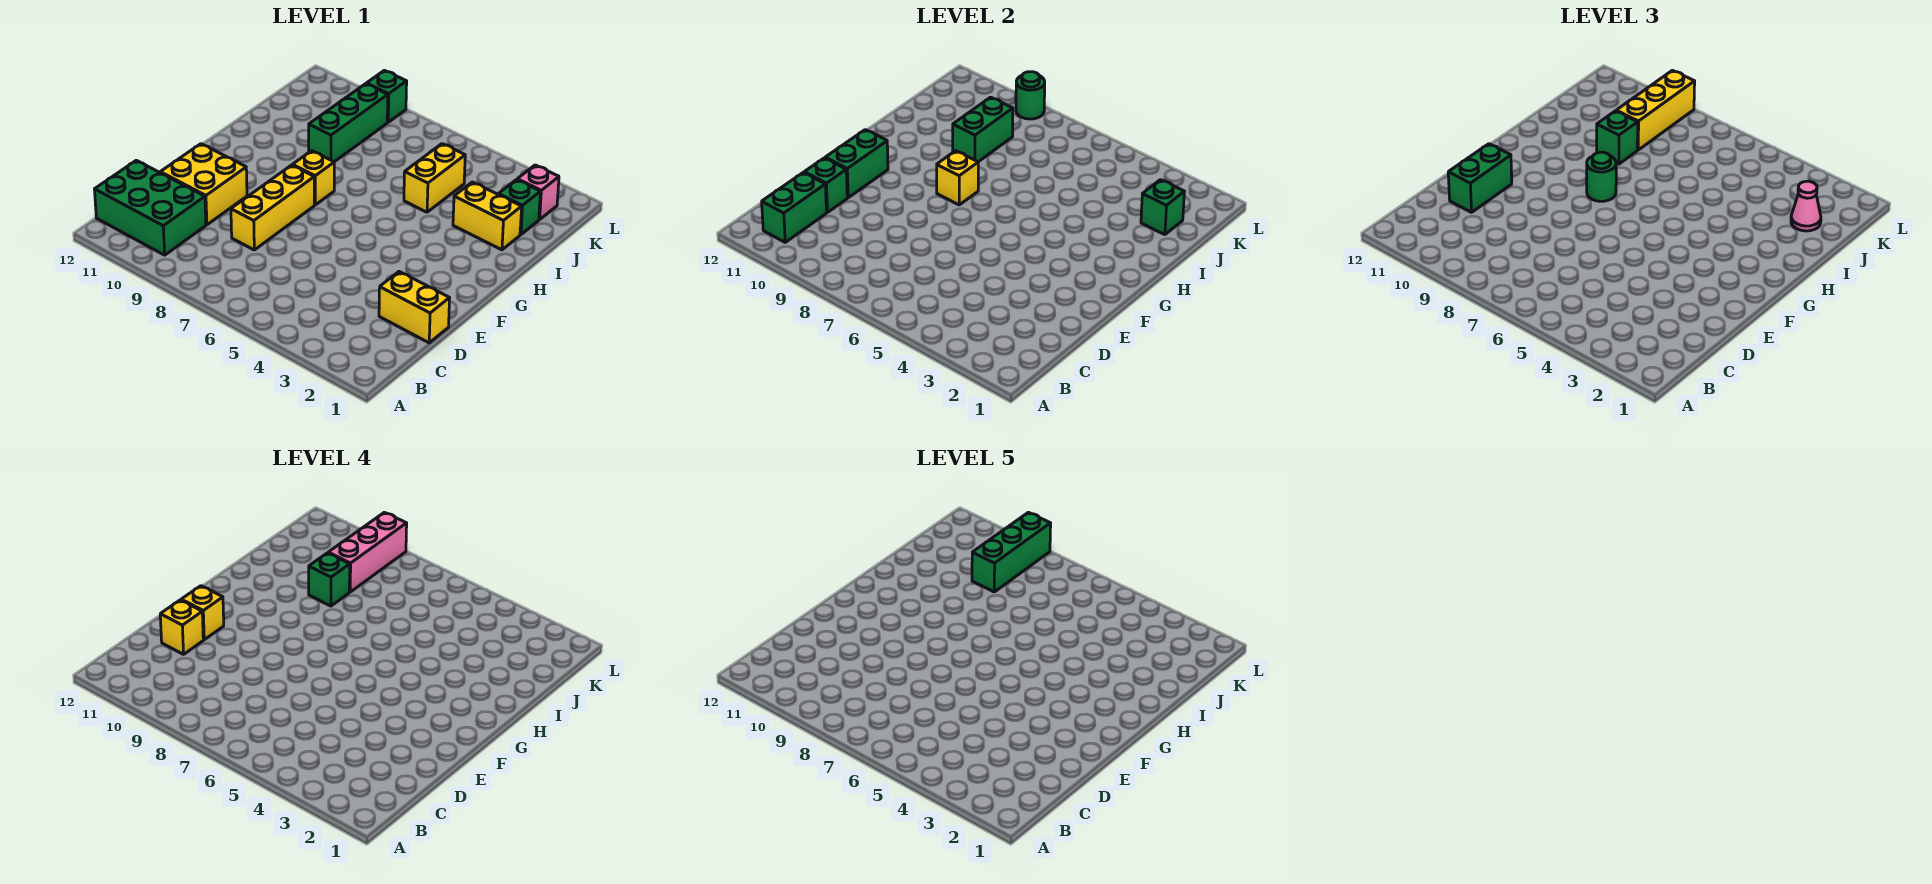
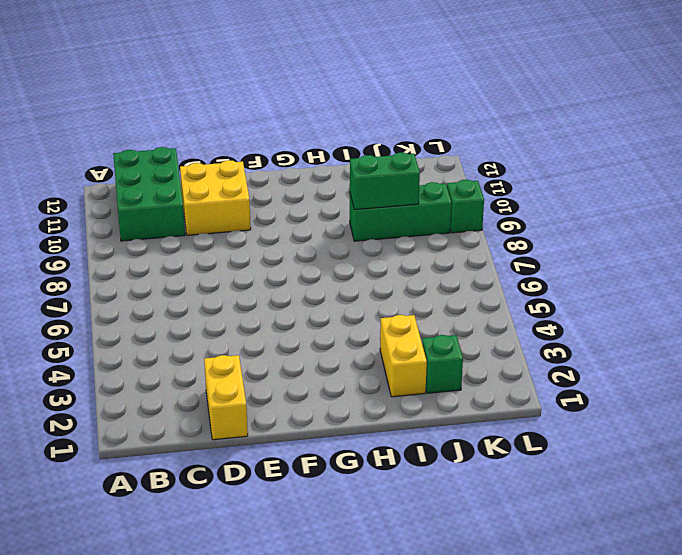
none -> yellow brick D8:F8 level 1
none -> yellow brick G8 level 1
none -> yellow brick I5:J5 level 1

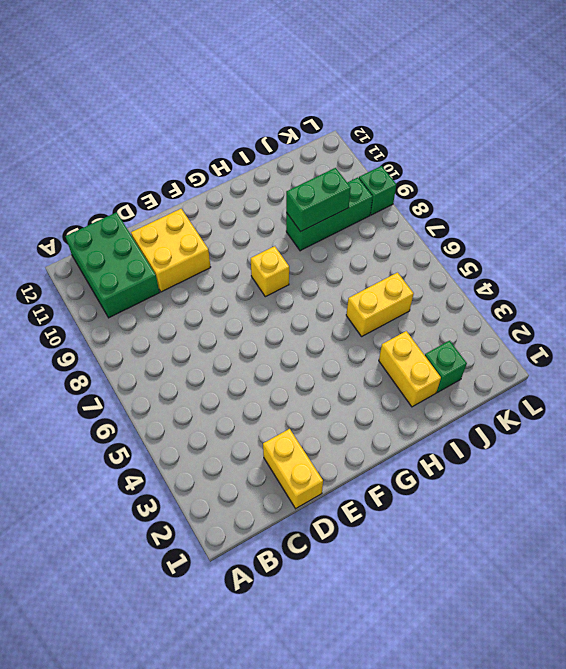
none -> yellow brick D8:F8 level 1
none -> pink brick K2 level 1
none -> green brick B11:C11 level 2

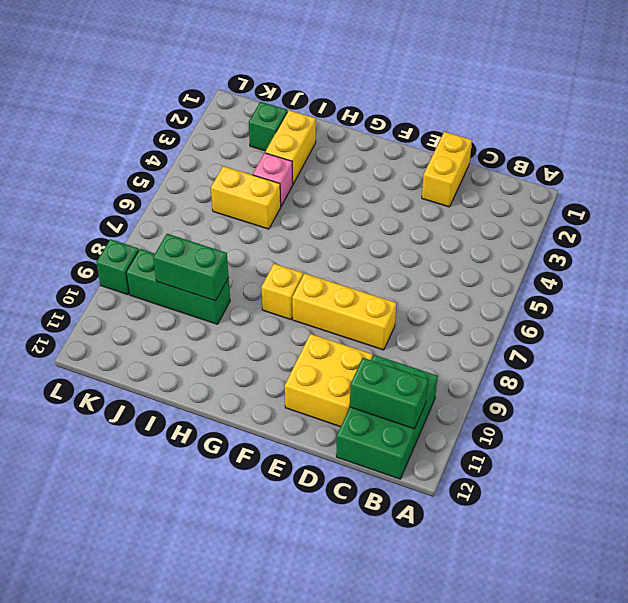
pink brick I4 level 1 -> pink brick K2 level 1
none -> green brick D11 level 2
none -> green brick E11:F11 level 2
none -> yellow brick G8 level 2

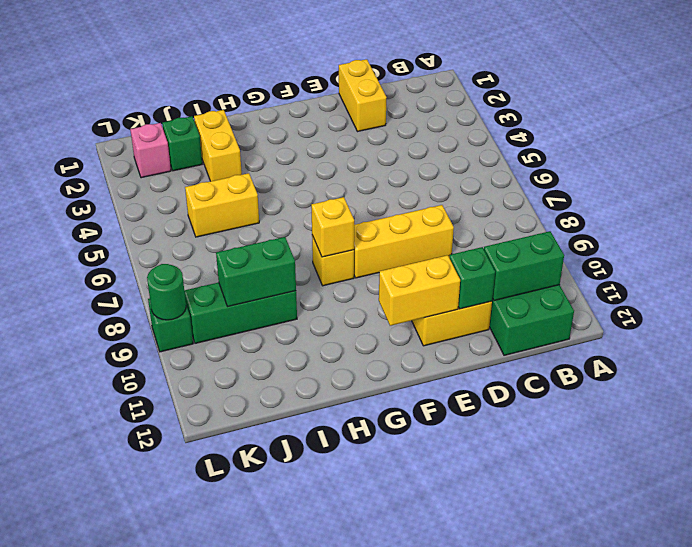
yellow brick E11:F11 level 2 -> green brick E11:F11 level 2
none -> green brick J2 level 2
none -> green brick D11:E11 level 3
none -> green round brick G8 level 3

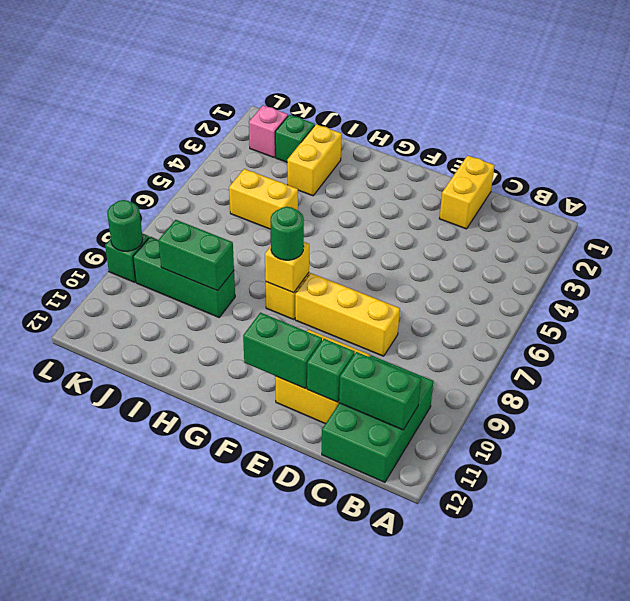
none -> green brick J2 level 2
none -> green brick D11:E11 level 3
none -> green brick I9 level 3

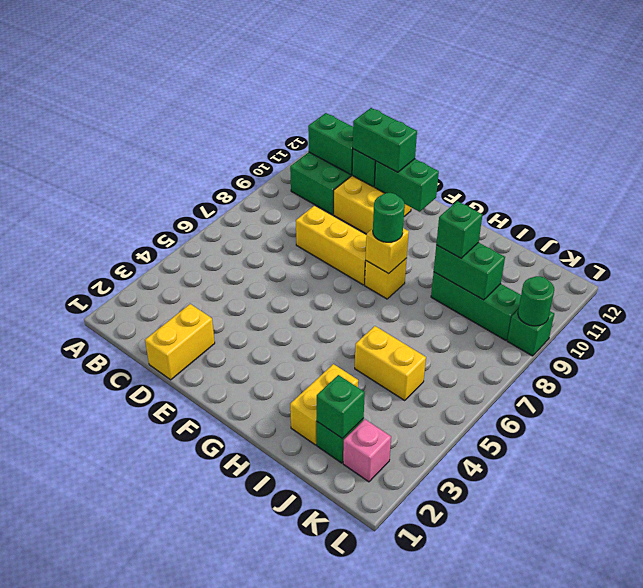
none -> pink cone J2 level 3
none -> yellow brick J9:L9 level 3
none -> yellow brick D11 level 4

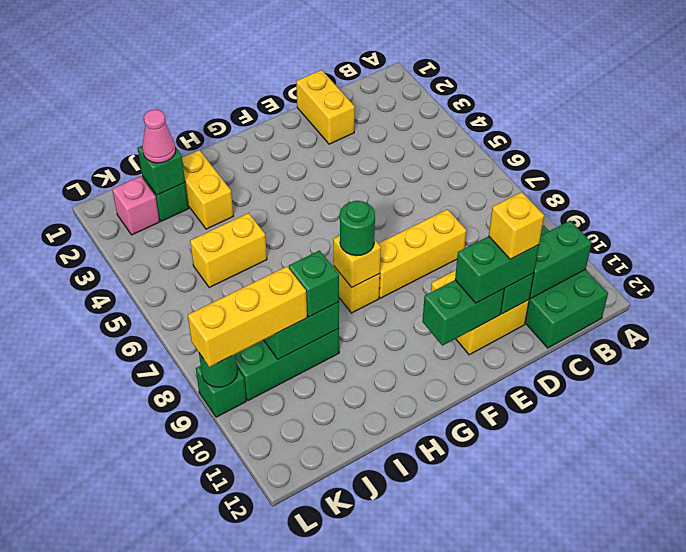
none -> yellow brick E11 level 4
none -> green brick I9 level 4
none -> pink brick J9:L9 level 4

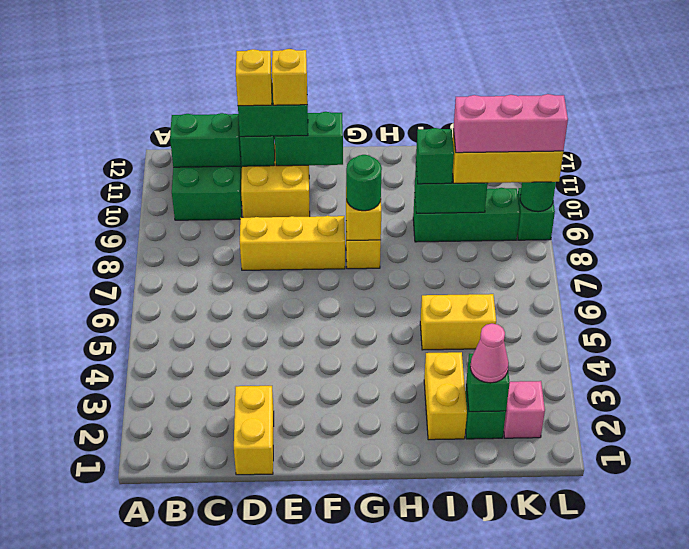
none -> green brick I9 level 4
none -> green brick J9:L9 level 5

